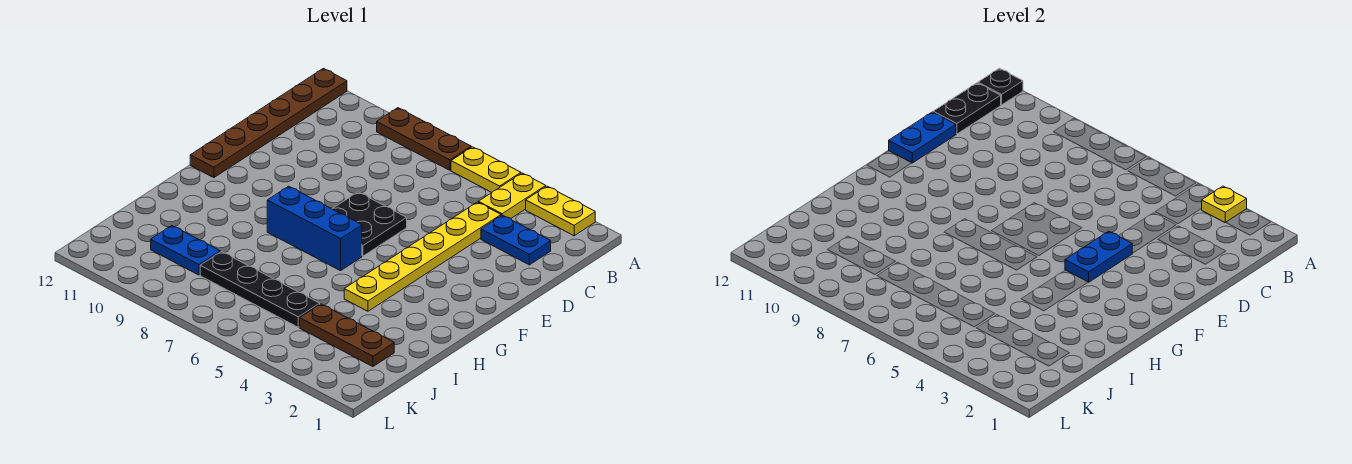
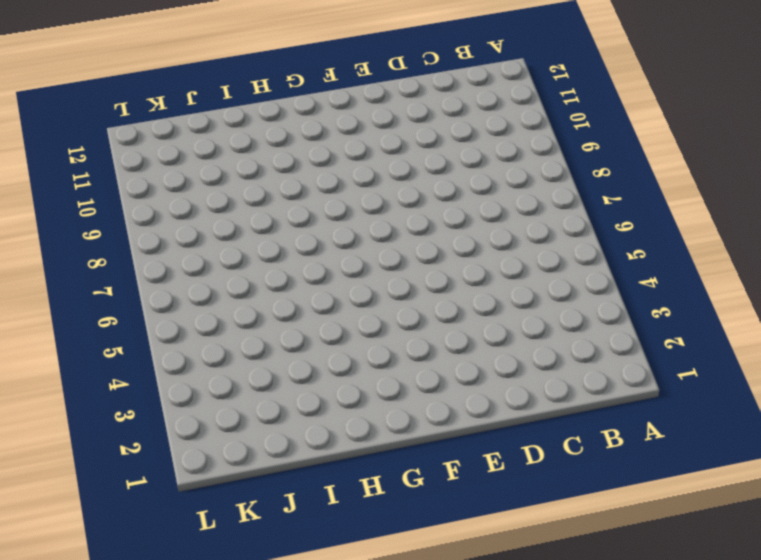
none -> yellow plate A2:A3 level 1
none -> yellow plate A4:B4 level 1
none -> yellow plate A5:A6 level 1

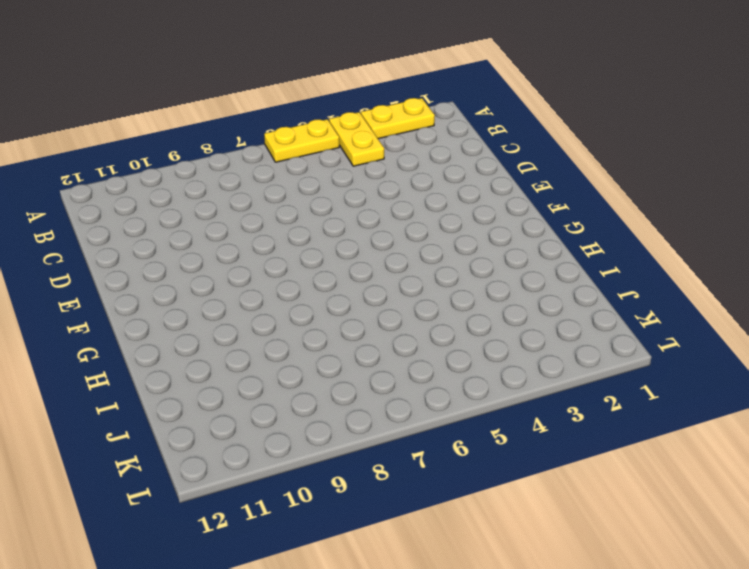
none -> brown plate A7:A9 level 1
none -> brown plate A12:F12 level 1
none -> blue plate C2:C3 level 1

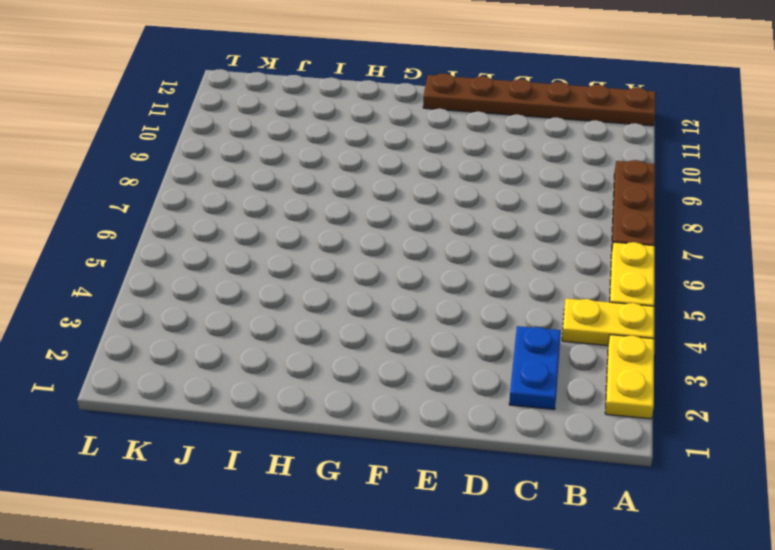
none -> yellow plate C4:H4 level 1
none -> black plate E6:F7 level 1
none -> blue brick G6:G8 level 1

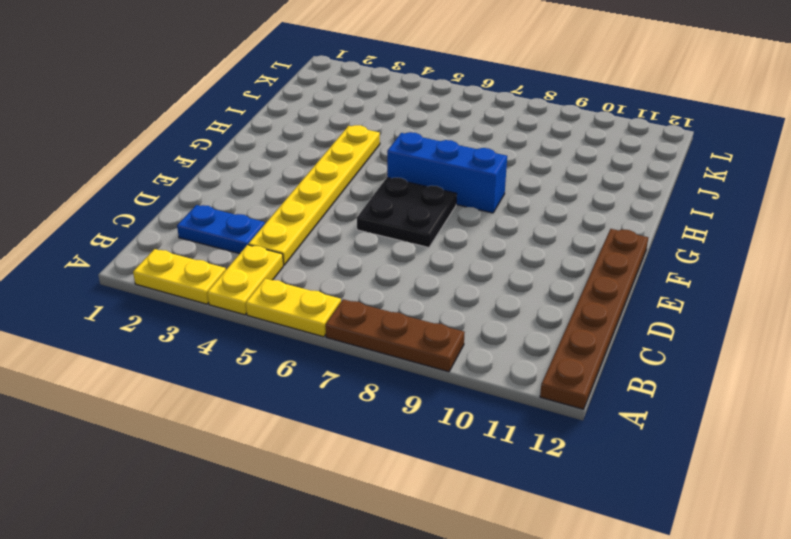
none -> brown plate J2:J4 level 1
none -> black plate J5:J8 level 1
none -> blue plate J9:J10 level 1

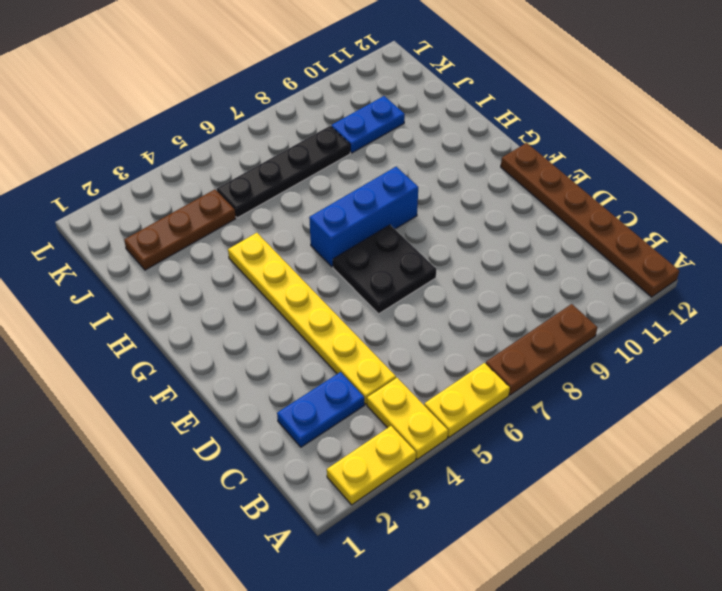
none -> yellow plate A3 level 2
none -> black plate A12 level 2
none -> black plate B12:C12 level 2

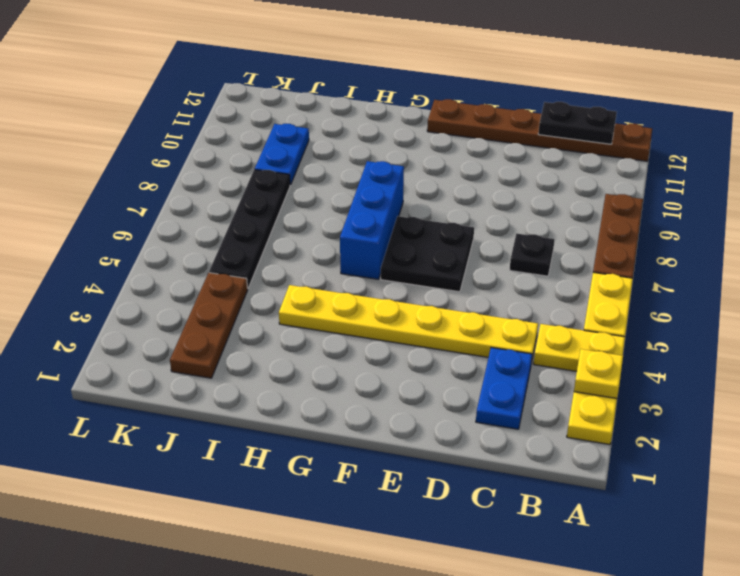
black plate C7 level 1 -> black plate A12 level 2
none -> blue plate D12:E12 level 2
none -> blue plate E4:F4 level 2

